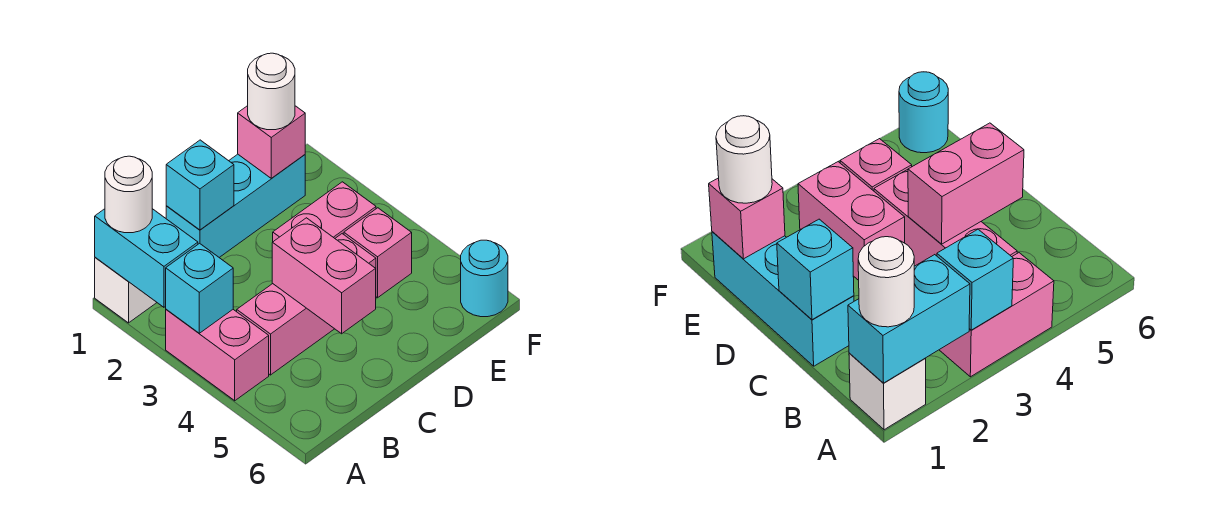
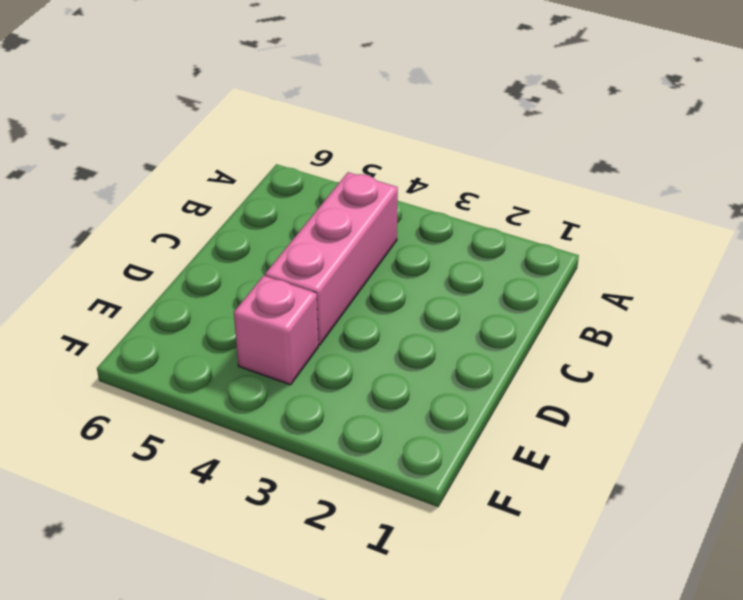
none -> white brick A1 level 1
none -> pink brick A3:A4 level 1
none -> cyan brick C1:E1 level 1

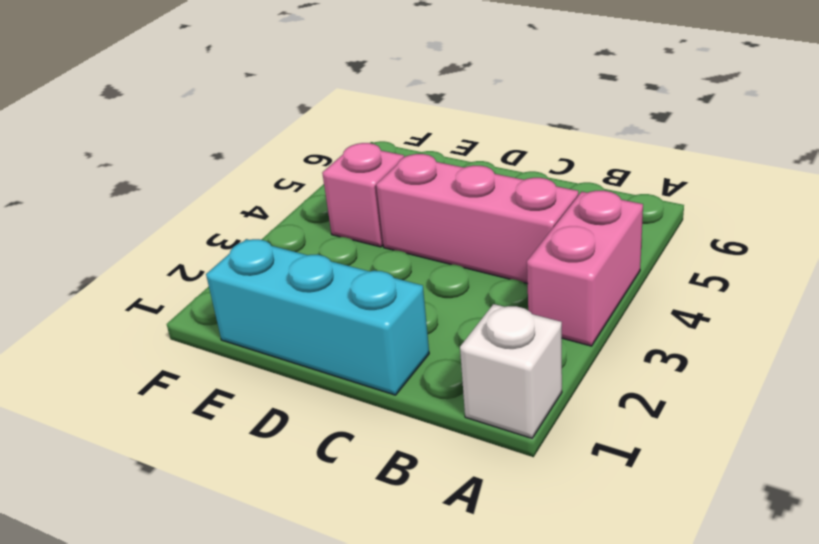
none -> pink brick D3:E3 level 1
none -> cyan round brick F6 level 1
none -> cyan brick A1:A2 level 2

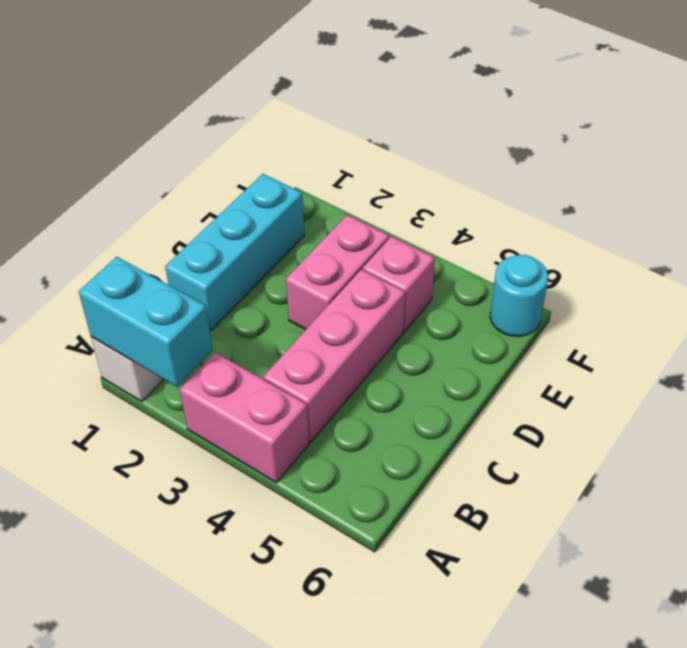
none -> cyan brick A3 level 2
none -> cyan brick C1 level 2
none -> pink brick C4:C5 level 2

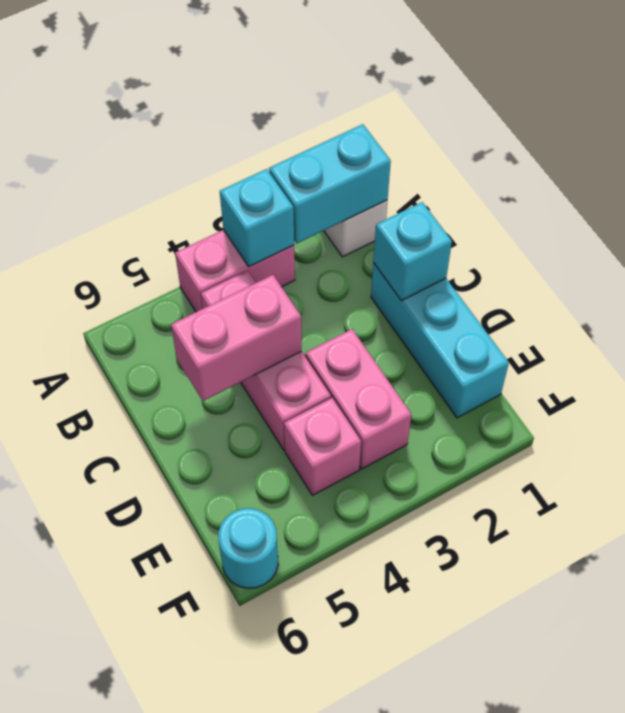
none -> pink brick E1 level 2
none -> white round brick A1 level 3
none -> white round brick E1 level 3

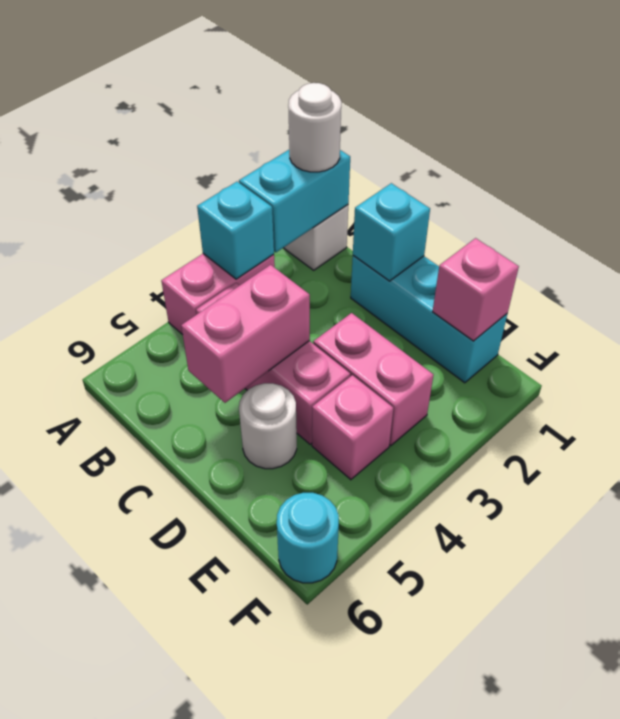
white round brick D5 level 1 -> white round brick E1 level 3

